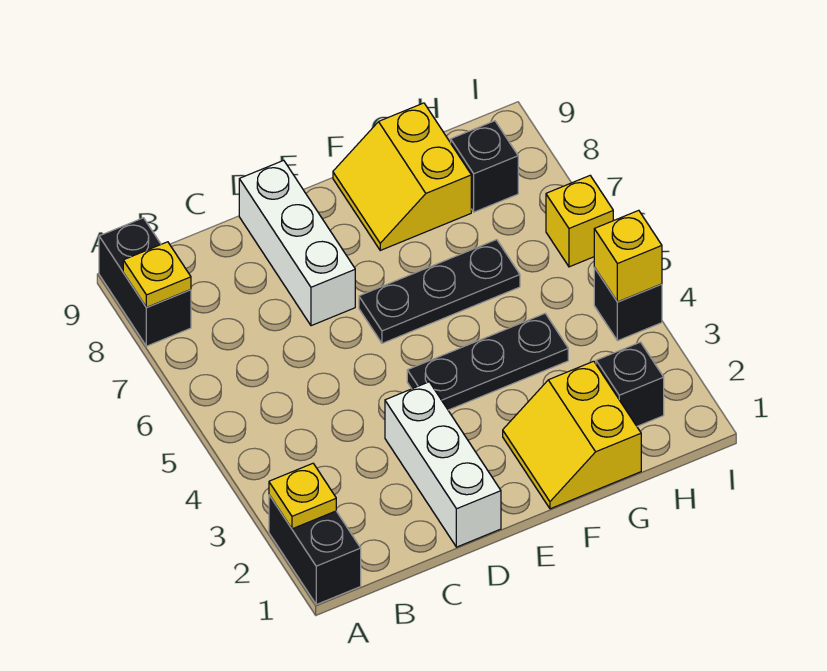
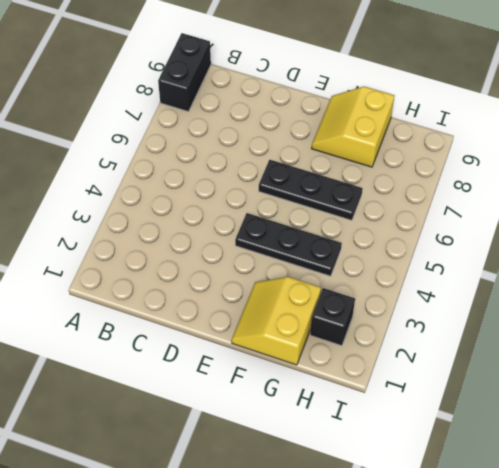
none -> black brick A1:A2 level 1
none -> white brick D1:D3 level 1
none -> white brick D7:D9 level 1

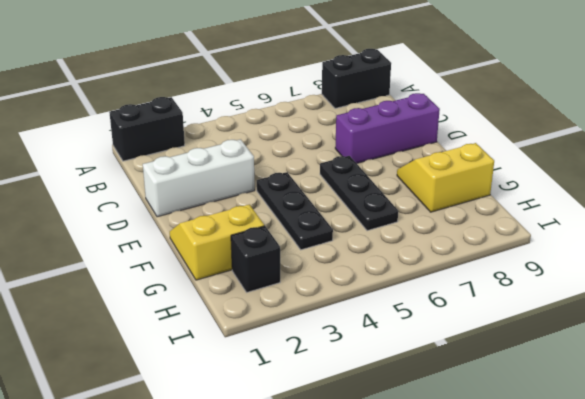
purple brick D7:D9 level 1 -> white brick D7:D9 level 1
none -> black brick H8 level 1
none -> black brick I4 level 1
none -> yellow brick I6 level 1

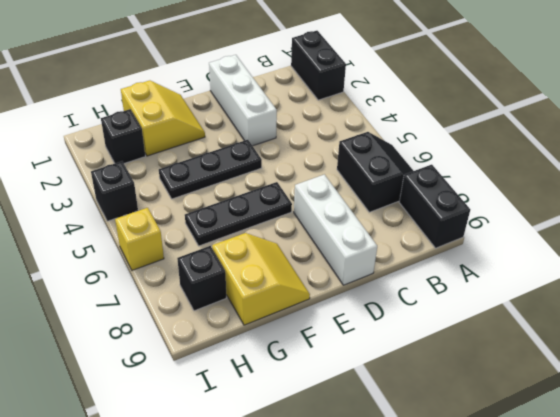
black slope A6:B7 level 1 top B -> none
none -> yellow plate A2 level 2
none -> yellow plate A8 level 2
none -> yellow brick I4 level 2

